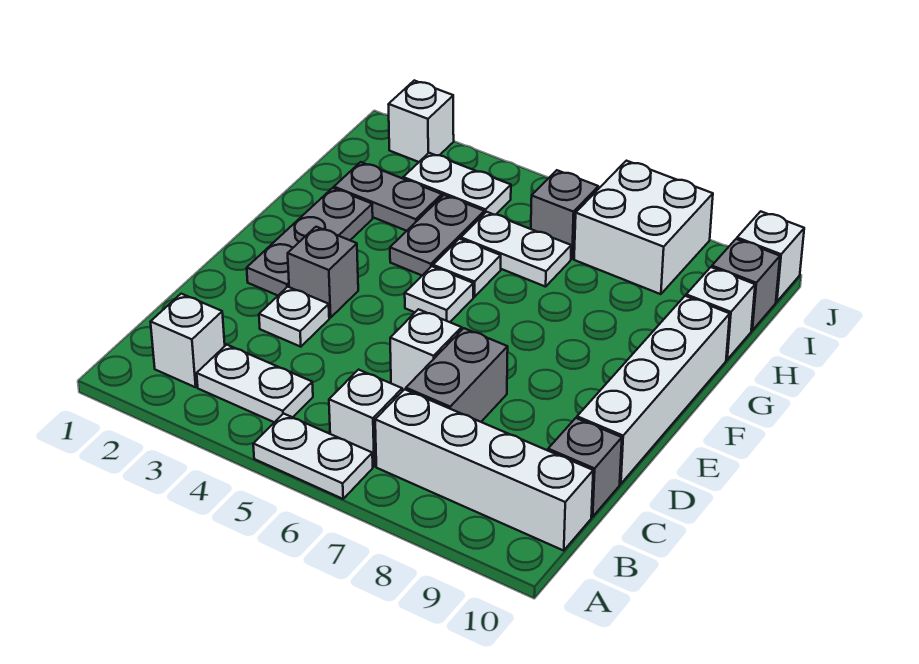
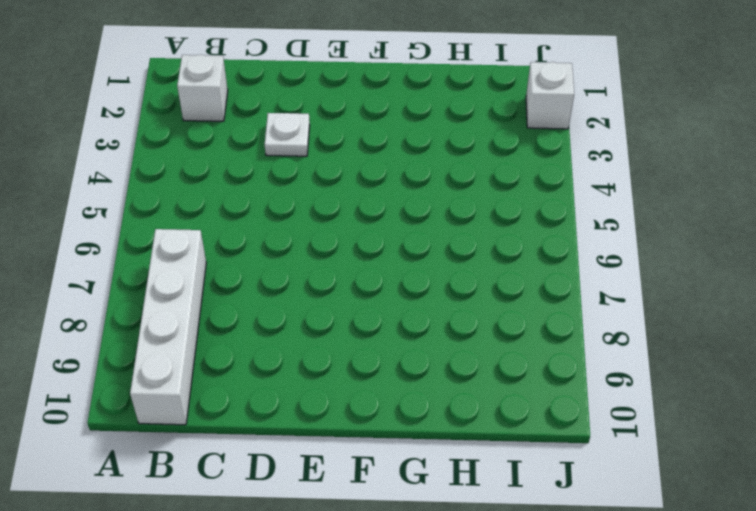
none -> white plate A5:A6 level 1
none -> white plate B3:B4 level 1
none -> white brick B6 level 1

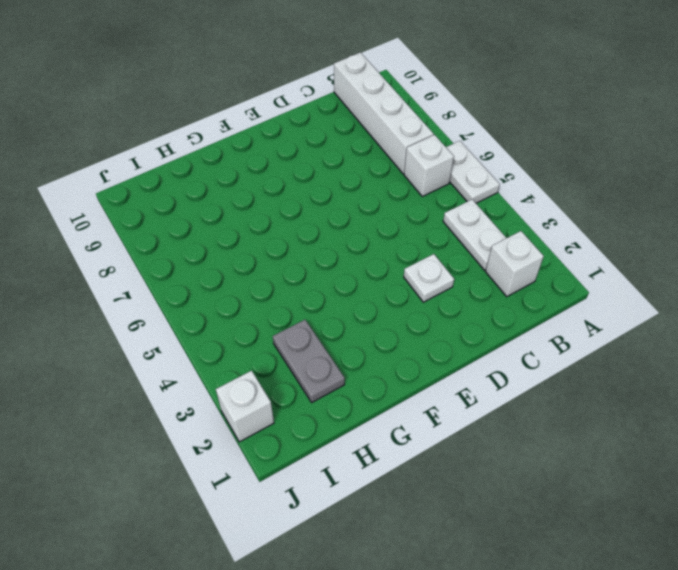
none -> grey brick C7:D7 level 1
none -> grey brick C10 level 1
none -> white brick D6 level 1

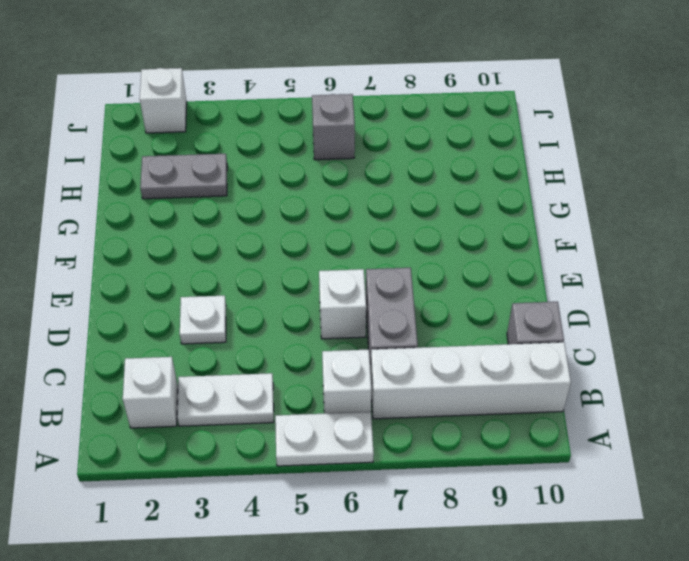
none -> white brick D10:G10 level 1
none -> grey plate E2:G2 level 1
none -> grey brick E3 level 1

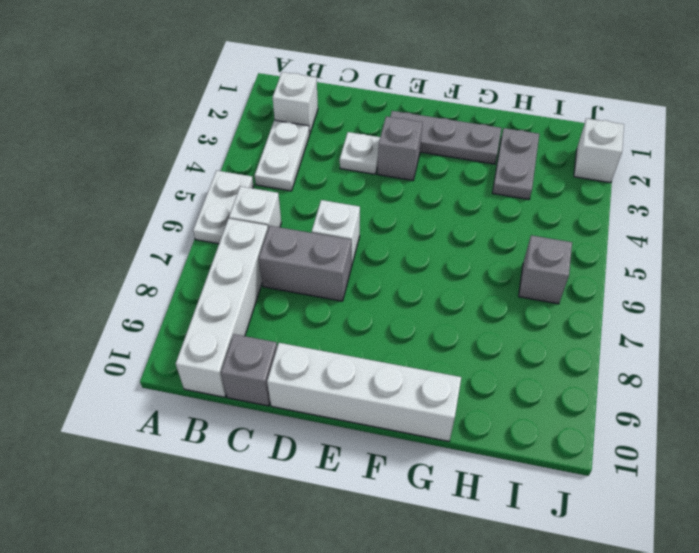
none -> white plate F5 level 1
none -> grey plate G4:H4 level 1
none -> white plate G5 level 1

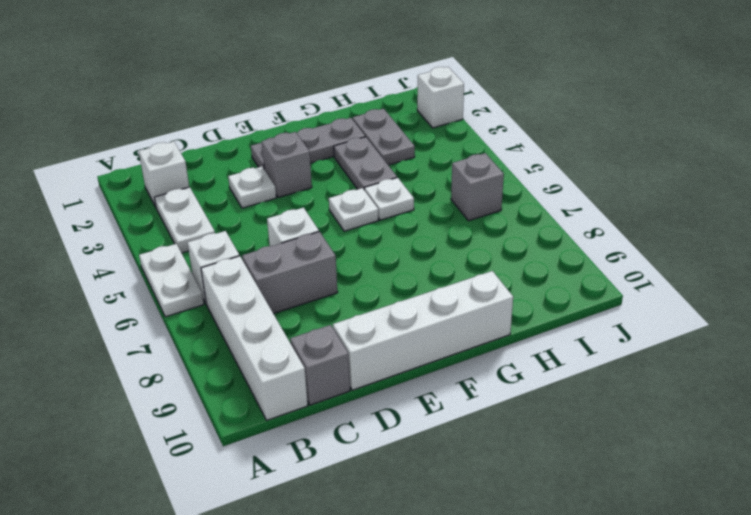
grey plate G3:G4 level 1 -> grey plate G4:H4 level 1
none -> white plate H5:H6 level 1
none -> white brick H10 level 1
none -> white plate I3:I4 level 1

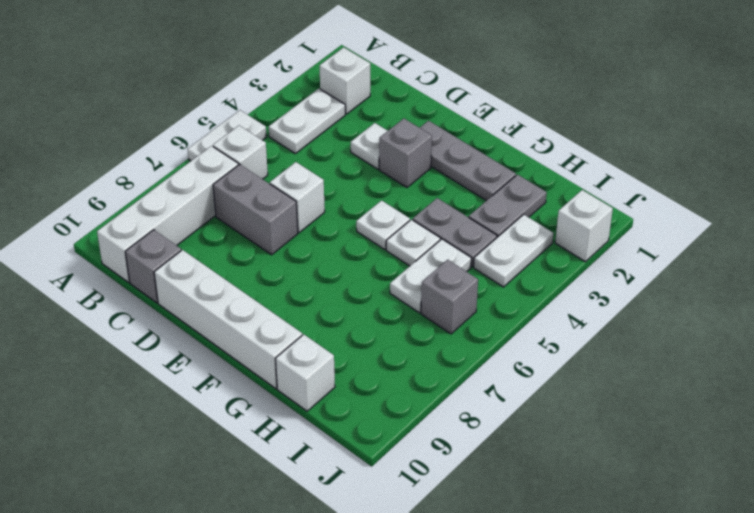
none -> white brick I7:J8 level 1
none -> grey brick I10 level 1
none -> white brick J10 level 1

